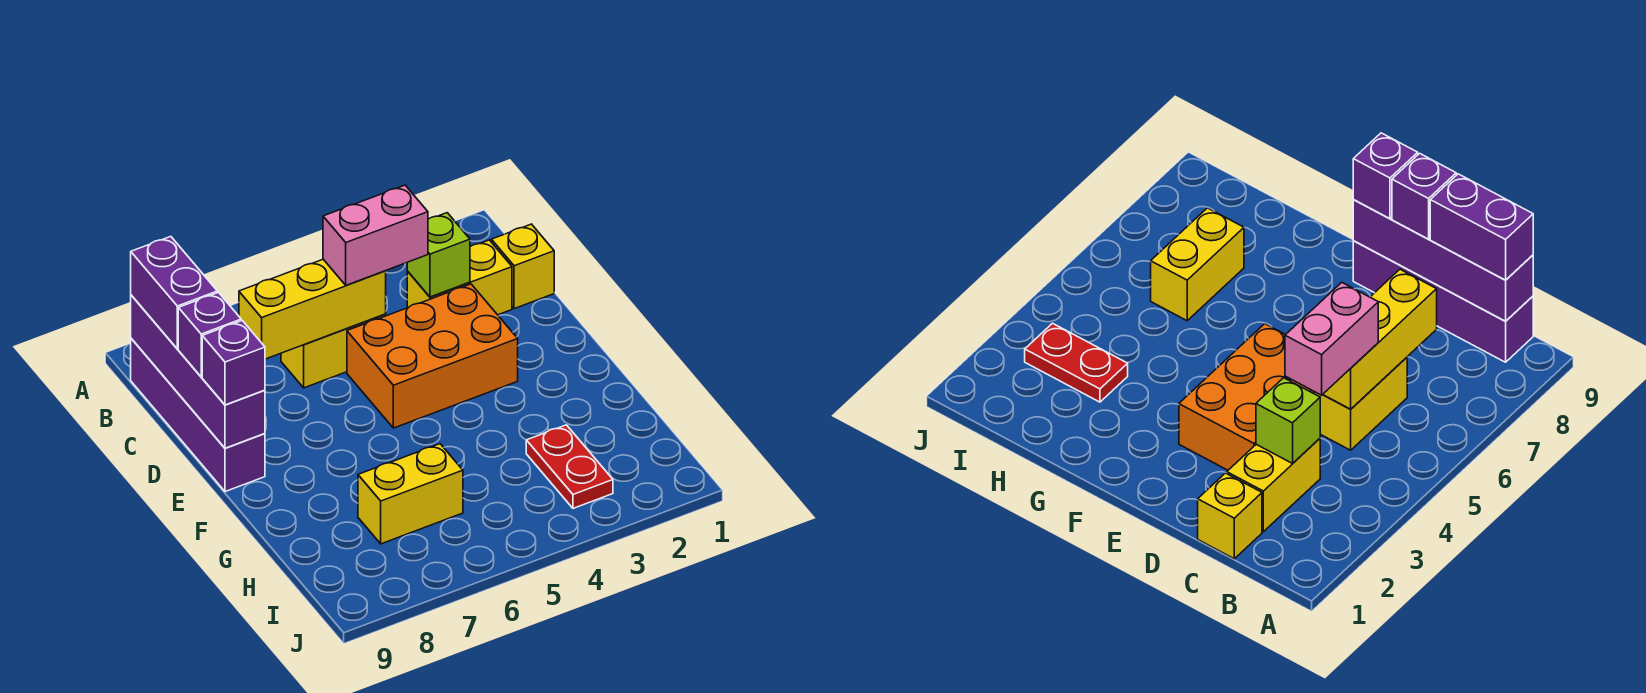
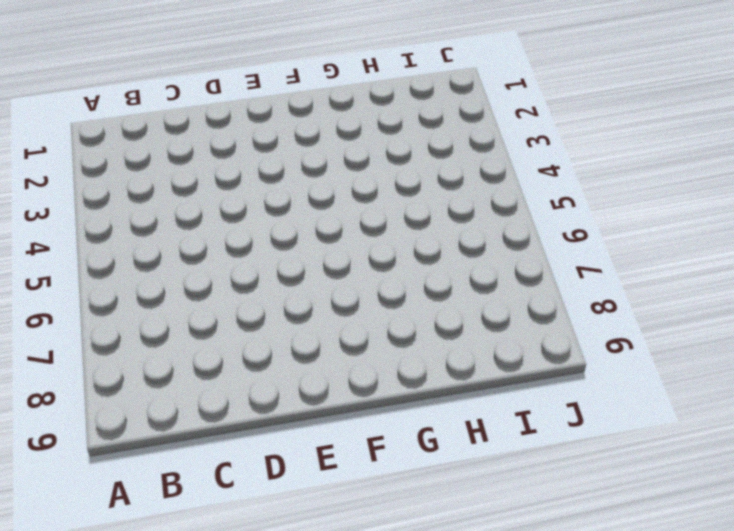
none -> purple brick B9:E9 level 1
none -> yellow brick C1 level 1
none -> yellow brick C2:C3 level 1

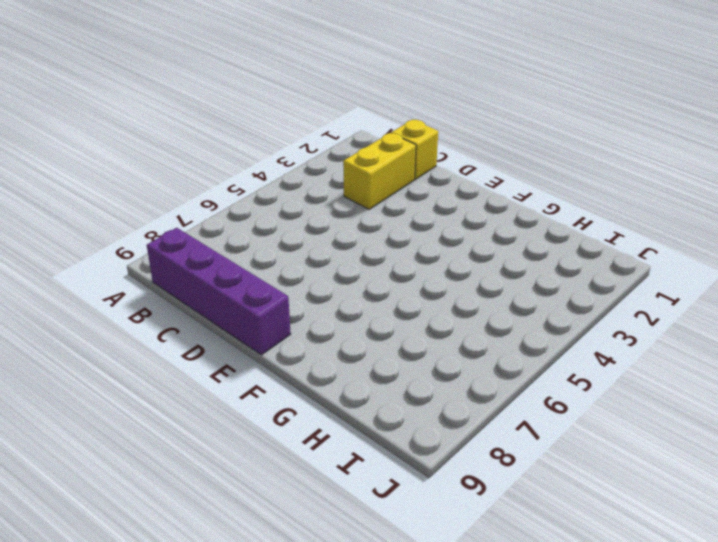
none -> yellow brick C5:C6 level 1
none -> orange brick D3:E5 level 1
none -> red plate H3:I3 level 1

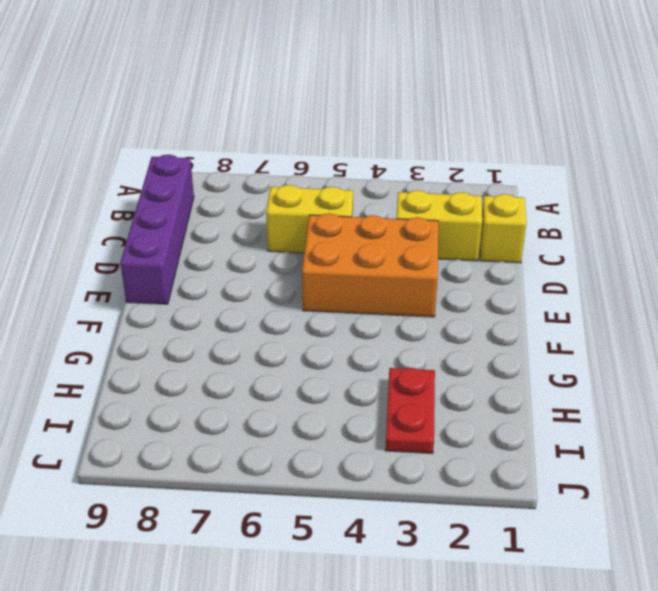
none -> yellow brick H6:H7 level 1
none -> purple brick B9:E9 level 2
none -> lime brick C3 level 2

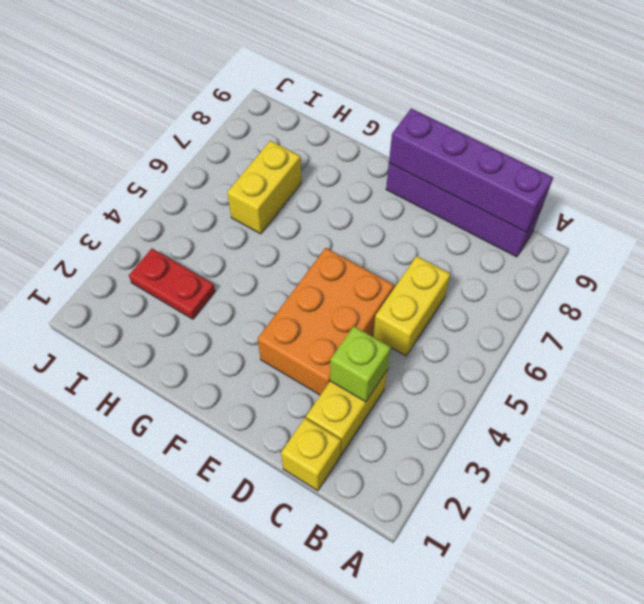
none -> yellow brick C5:C7 level 2
none -> purple brick B9:C9 level 3
none -> pink brick C4:C5 level 3

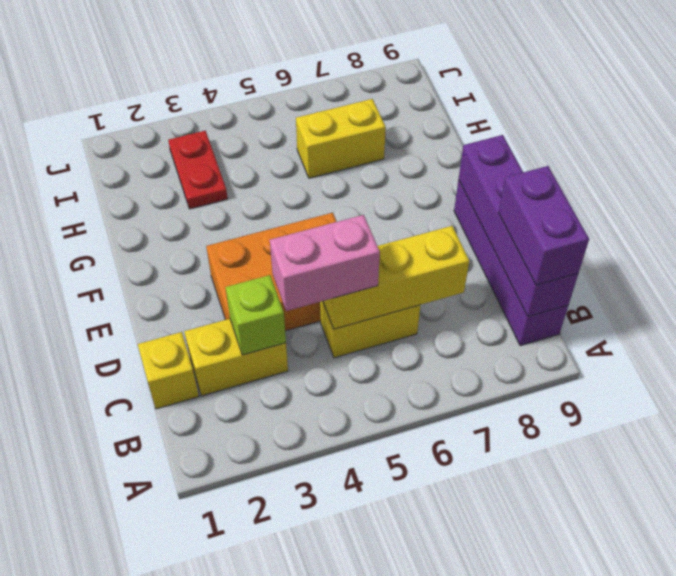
none -> purple brick D9 level 3
none -> purple brick E9 level 3

